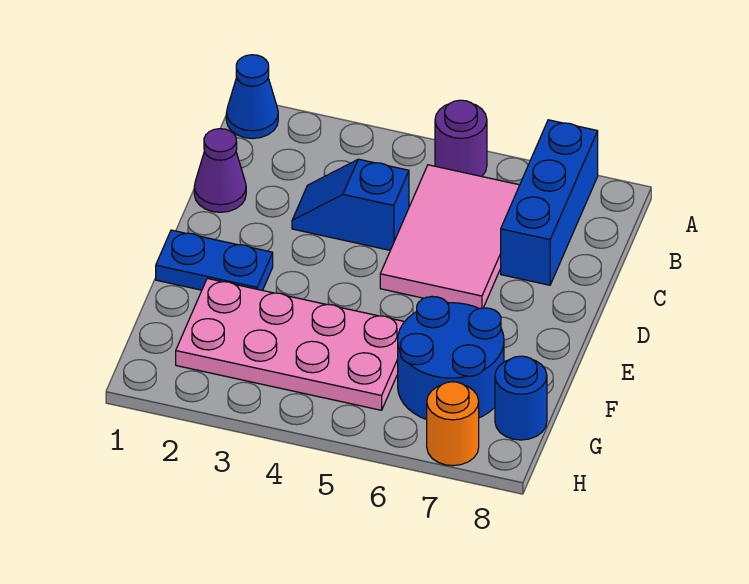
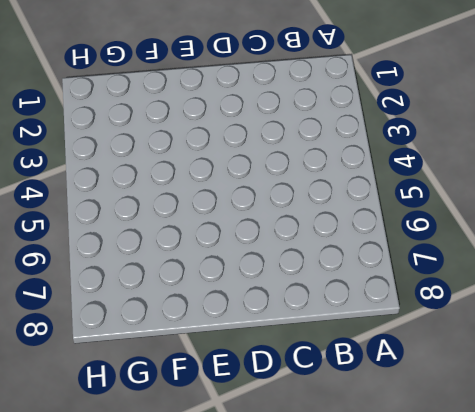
none -> blue cone A1 level 1
none -> purple round brick A5 level 1

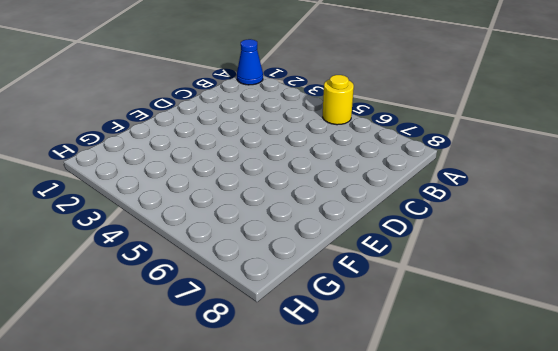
yellow round brick A5 level 1 -> purple round brick A5 level 1
none -> blue brick A7:C7 level 1
none -> pink tile B5:D6 level 1

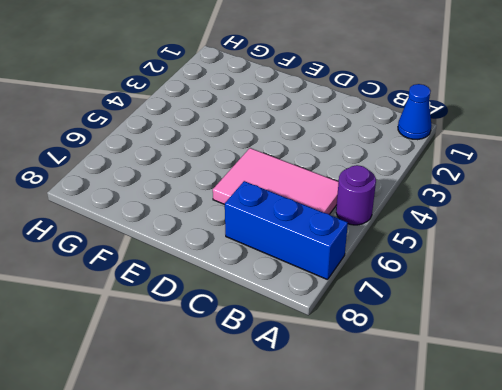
none -> purple cone C1 level 1
none -> blue slope C3:C4 level 1 top 4

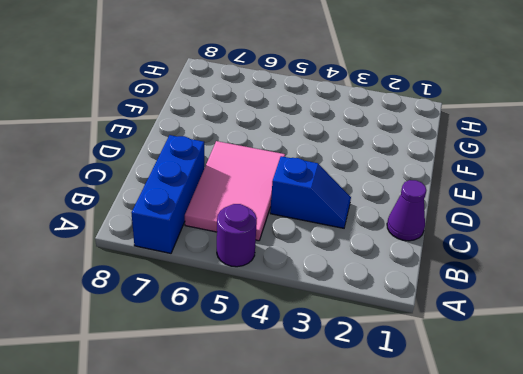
none -> blue cone A1 level 1
none -> blue plate E1:E2 level 1

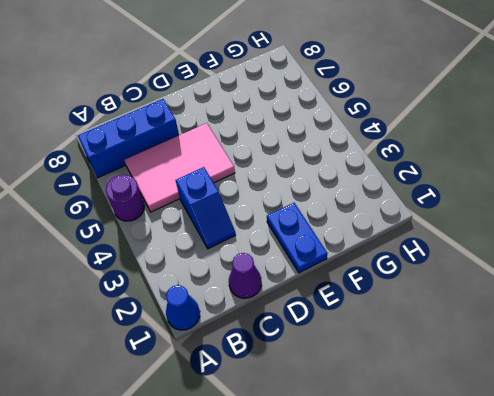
none -> pink plate F2:G5 level 1
none -> blue round brick F6:G7 level 1

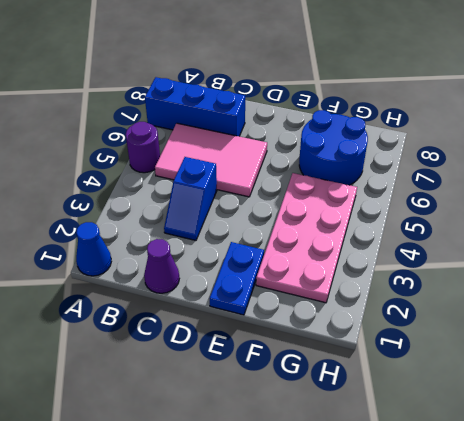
none -> blue round brick G8 level 1
none -> orange round brick H7 level 1

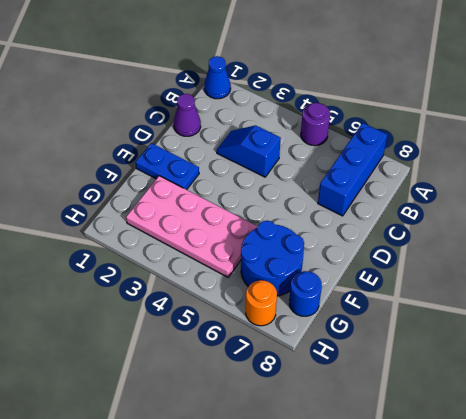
none -> pink tile B5:D6 level 1

